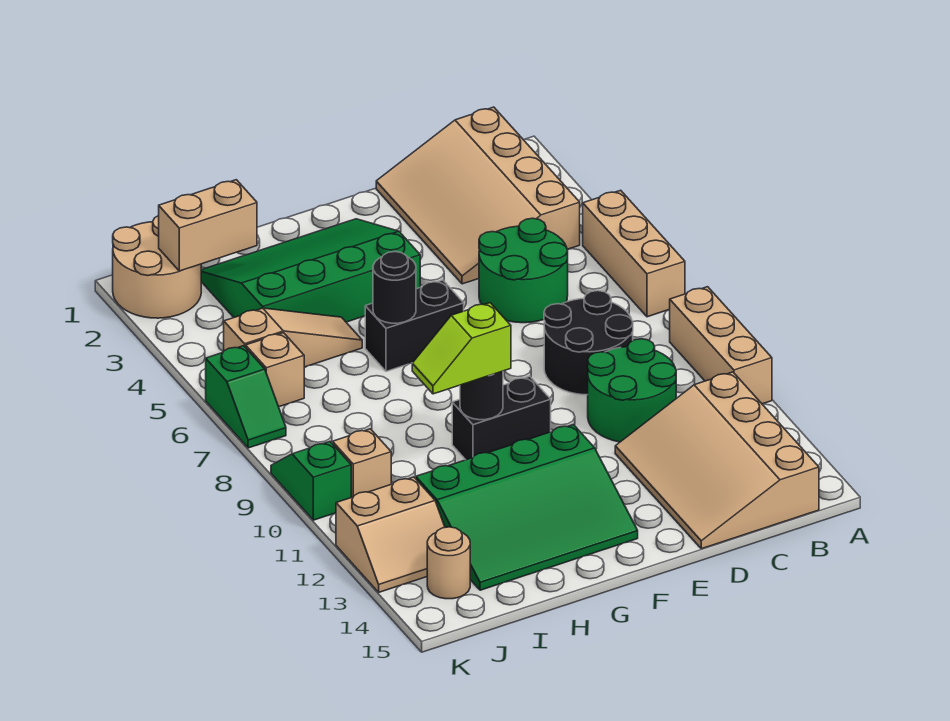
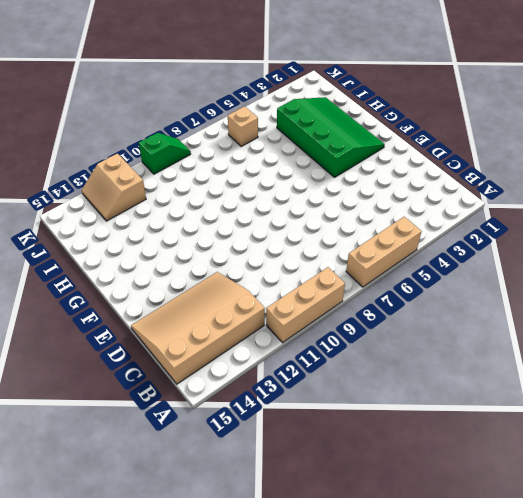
none -> tan slope B1:D4 level 1 top B
none -> green round brick C5:D6 level 1
none -> black round brick C8:D9 level 1

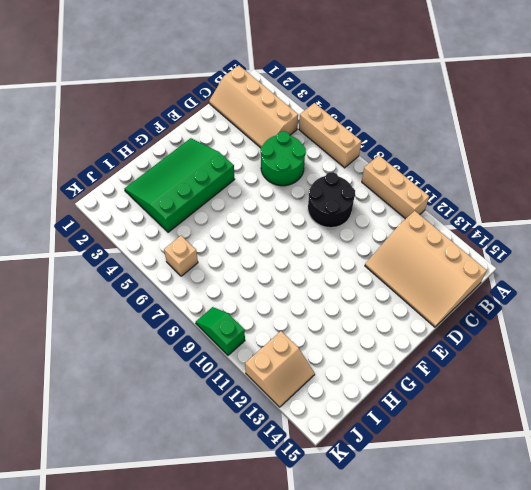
tan slope B1:C4 level 1 top B -> tan slope B1:D4 level 1 top B
none -> green round brick C10:D11 level 1
none -> black brick F6:G6 level 1
none -> black brick F10:G10 level 1

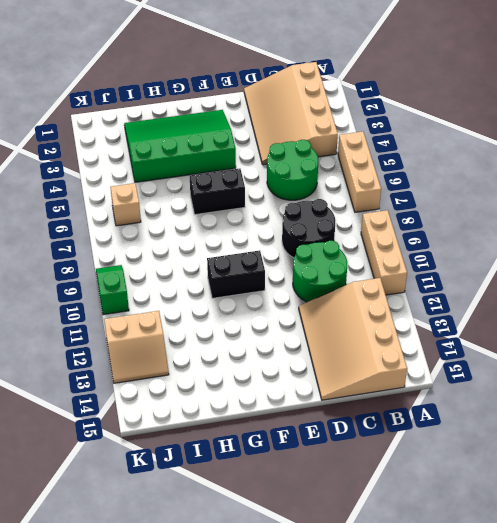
none -> green slope F12:I14 level 1 top 12
none -> tan slope H5:J5 level 1 top J
none -> tan round brick J1:K2 level 1

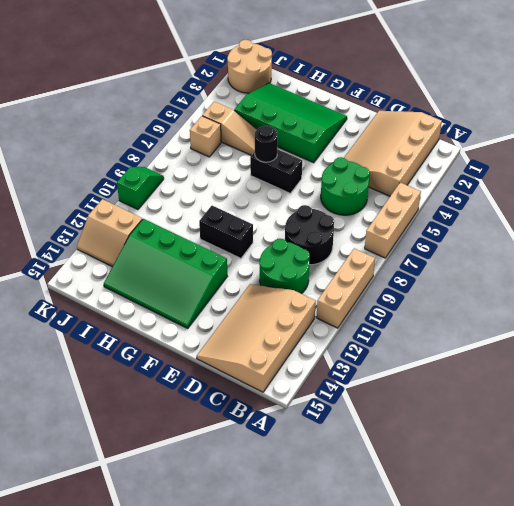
none -> tan brick J10 level 1
none -> tan round brick J14 level 1
none -> green slope K6:K7 level 1 top 6

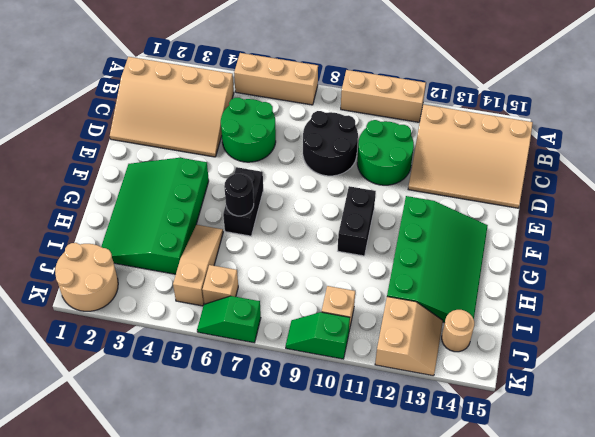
green slope K6:K7 level 1 top 7 -> green slope K6:K7 level 1 top 6
none -> black round brick G10 level 2
none -> tan brick I2:J2 level 2
none -> lime slope G10:H10 level 3 top G

